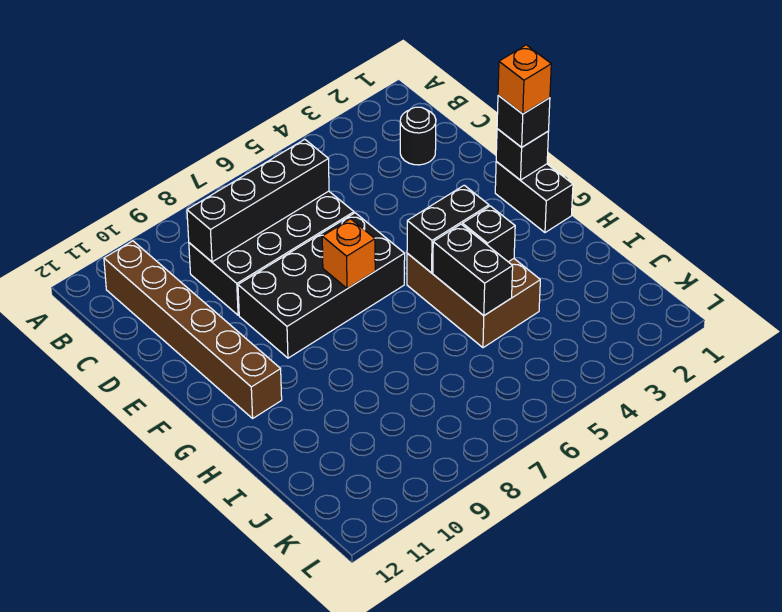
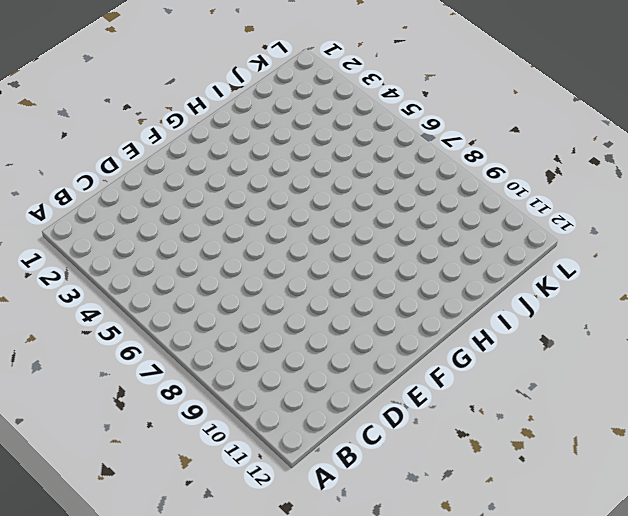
none -> brown brick B11:G11 level 1
none -> black round brick C2 level 1
none -> black brick C6:D9 level 1

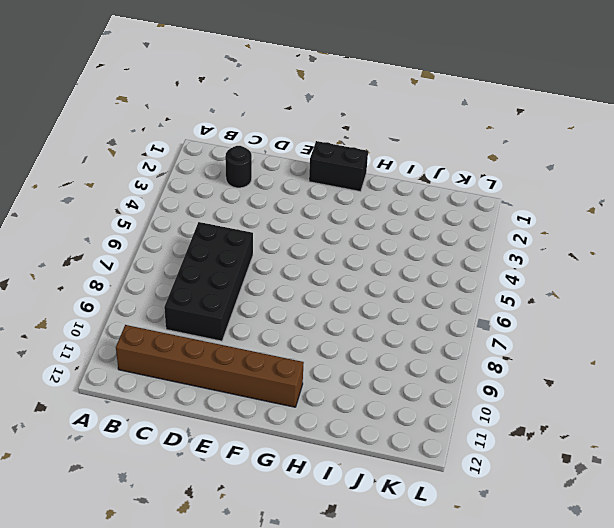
none -> black brick E6:F9 level 1
none -> brown brick G4:I5 level 1
none -> black brick C6:C9 level 2

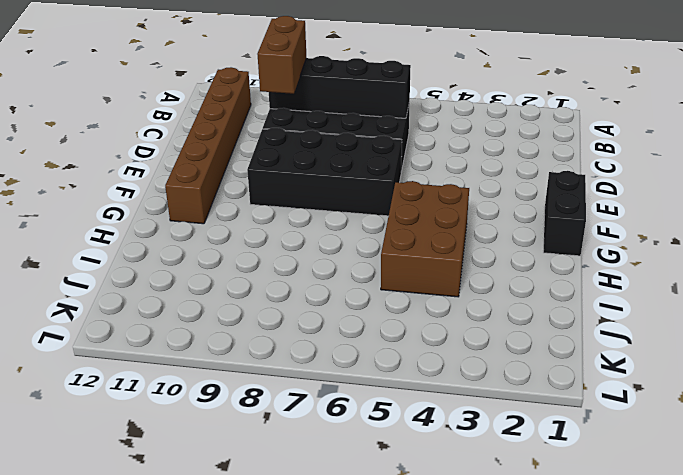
brown brick C9:D9 level 3 -> none
none -> black round brick C2 level 1
none -> black brick F1 level 2
none -> orange brick F7 level 2

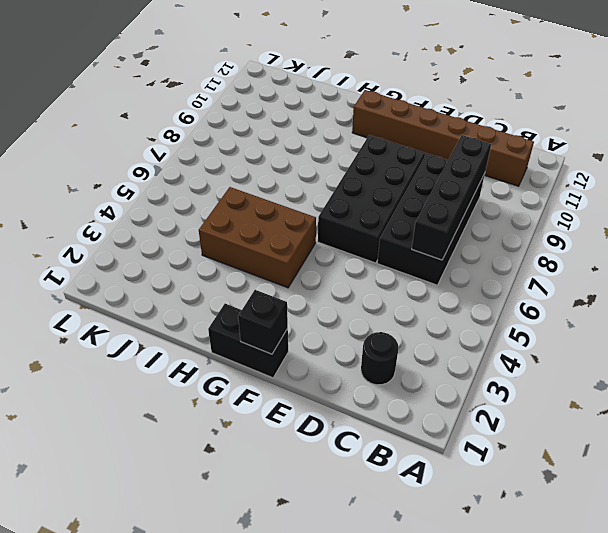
none -> orange brick F7 level 2
none -> black brick G4:G5 level 2
none -> black brick H4 level 2

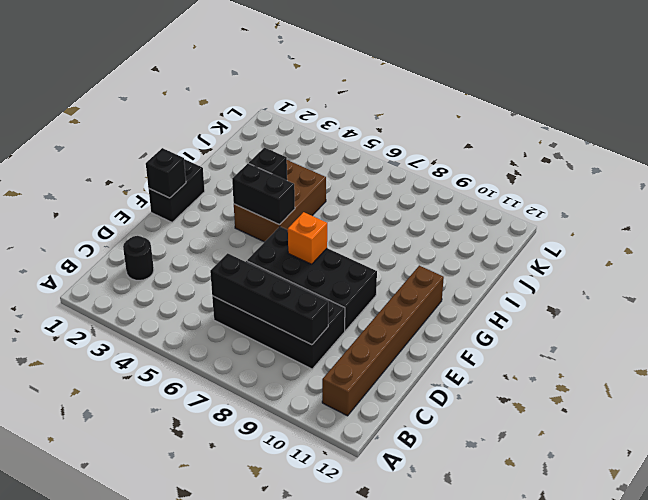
none -> black brick H5:I5 level 2
none -> black brick F1 level 3
none -> orange brick F1 level 4

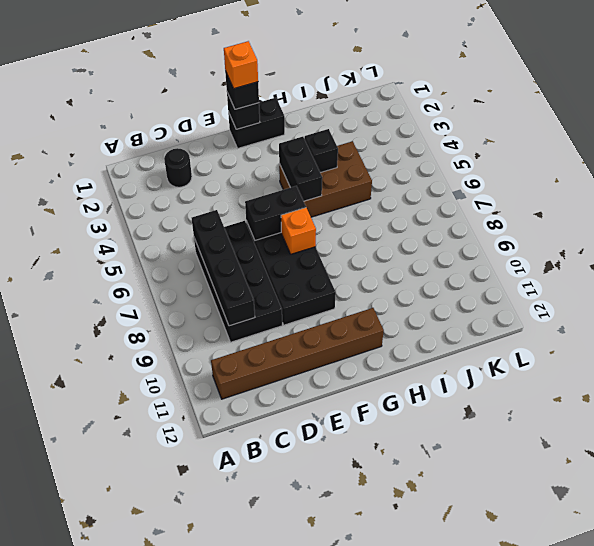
black brick E6:F6 level 2 -> black brick H5:I5 level 2

